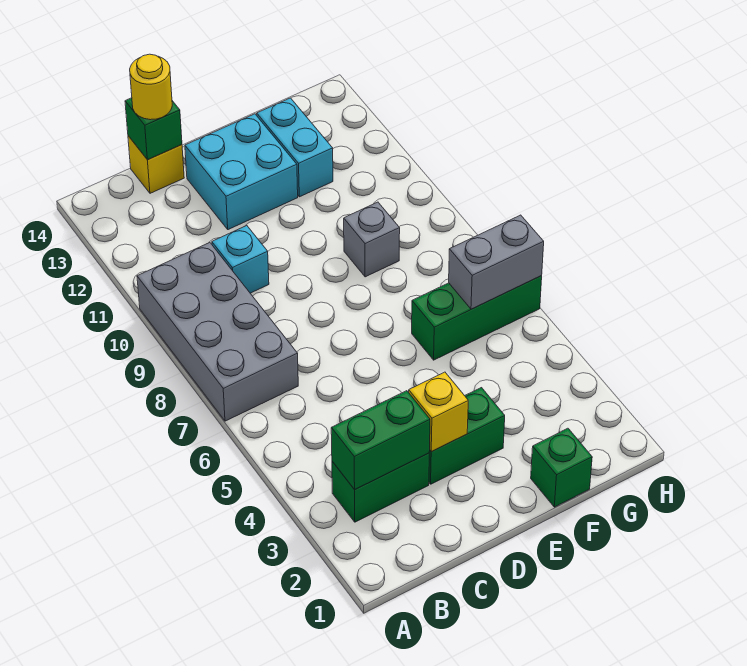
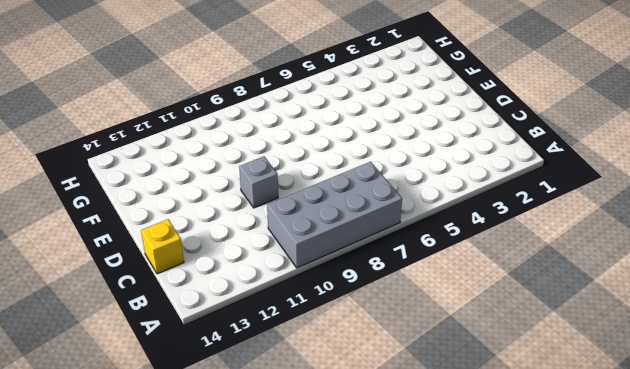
grey brick D10 level 1 -> grey brick F9 level 1
none -> green brick B3:C3 level 1
none -> cyan brick C10 level 1
none -> green brick D3:E3 level 1

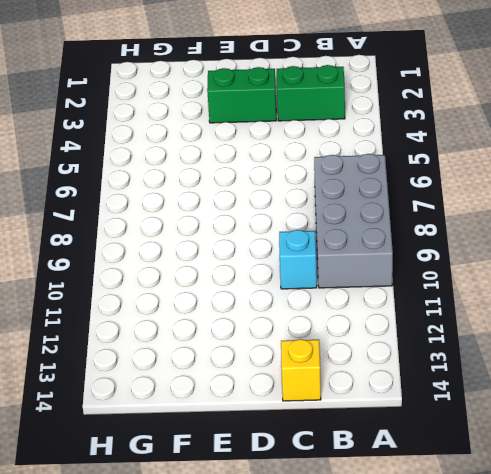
none -> cyan brick D12:E13 level 1
none -> green brick F1 level 1
none -> green brick F6:H6 level 1

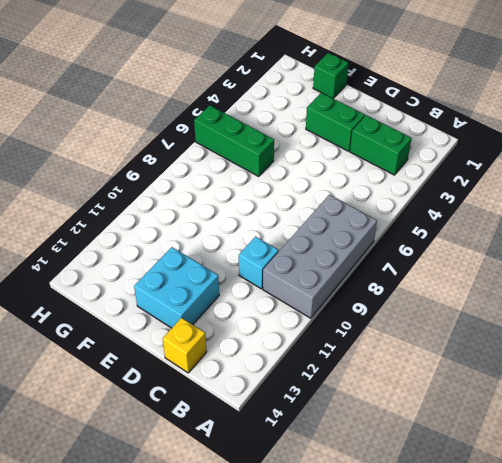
none -> grey brick F9 level 1
none -> cyan brick F12:F13 level 1
none -> green brick B3:C3 level 2

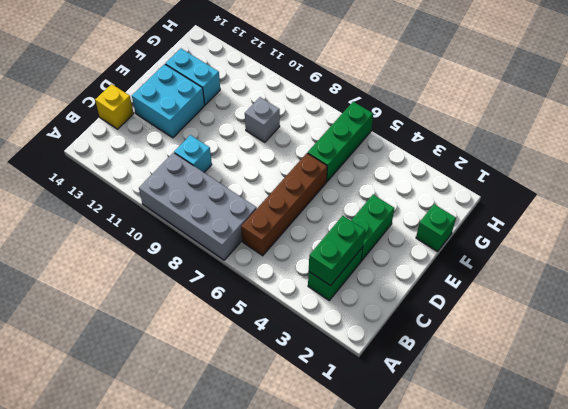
brown brick B6:E6 level 1 -> none
none -> green brick C14 level 2
none -> yellow brick D3 level 2
none -> grey brick G6:H6 level 2

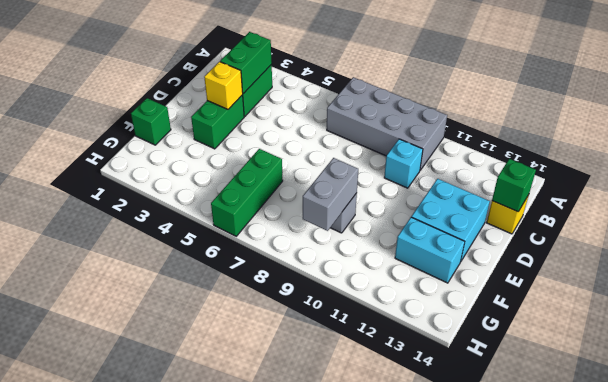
grey brick F9:G9 level 2 -> grey brick G6:H6 level 2
none -> yellow round brick C14 level 3

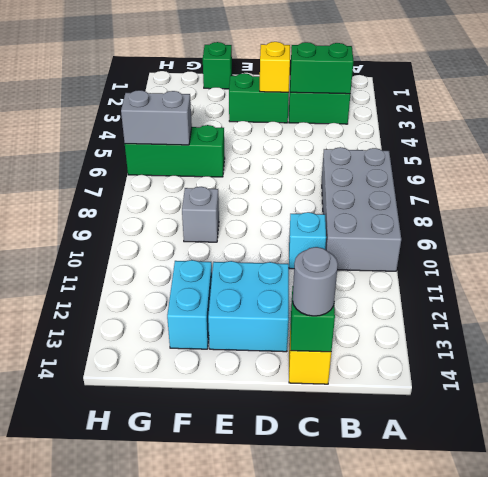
grey round brick C14 level 3 -> yellow round brick C14 level 3

